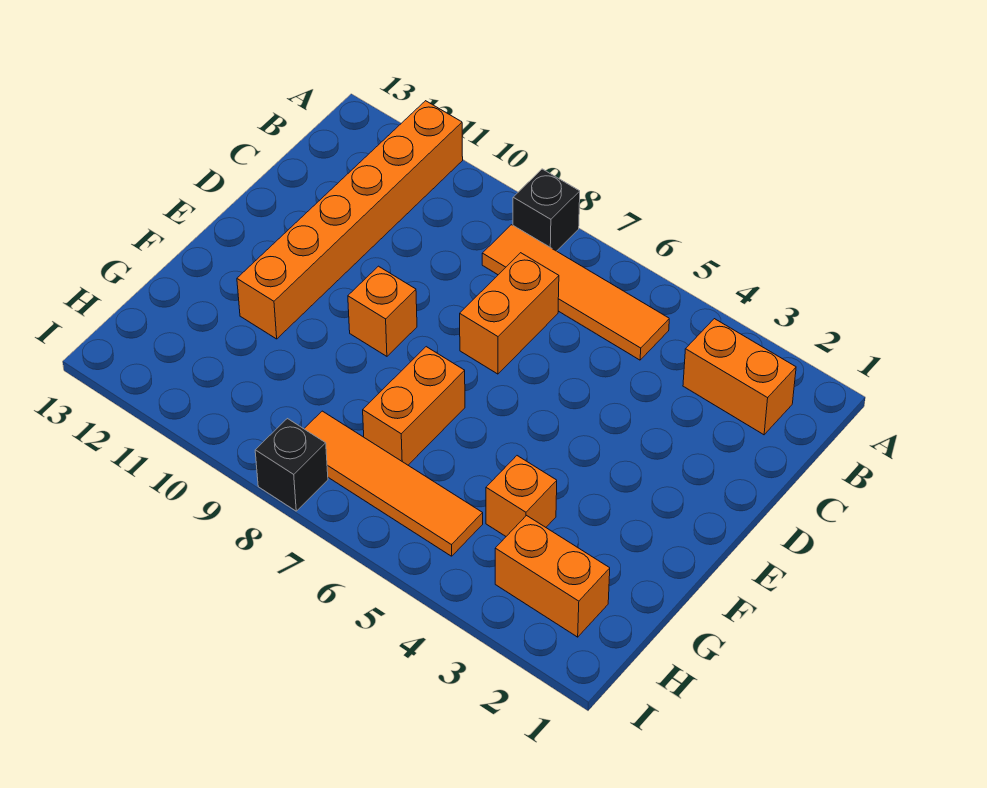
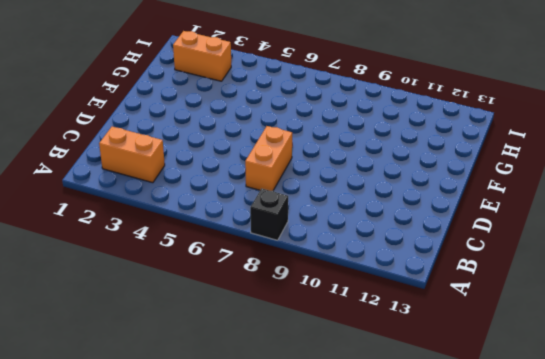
none -> orange brick A11:F11 level 1
none -> orange tile B5:B8 level 1

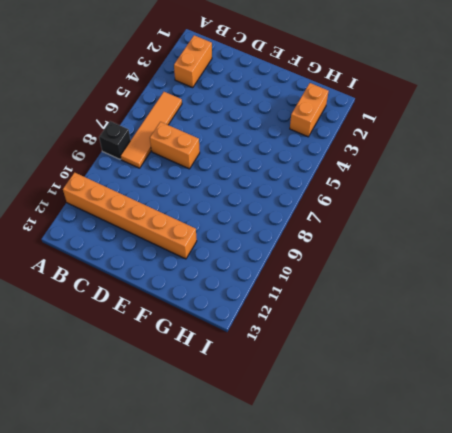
none -> orange brick E9 level 1
none -> orange brick F7:G7 level 1

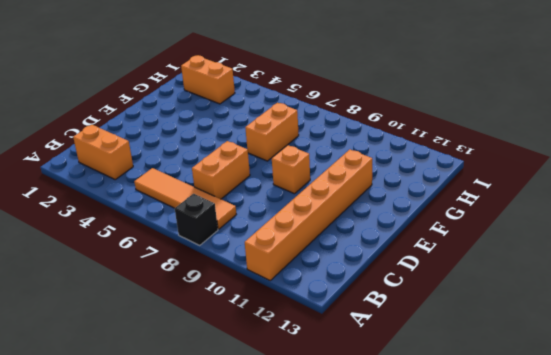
none -> orange brick G4 level 1
none -> orange tile H5:H8 level 1

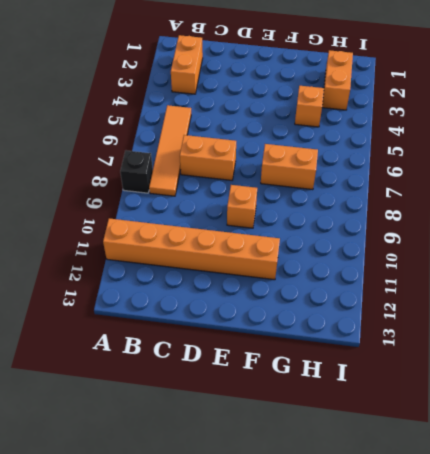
none -> orange tile H5:H8 level 1
none -> black brick I8 level 1

